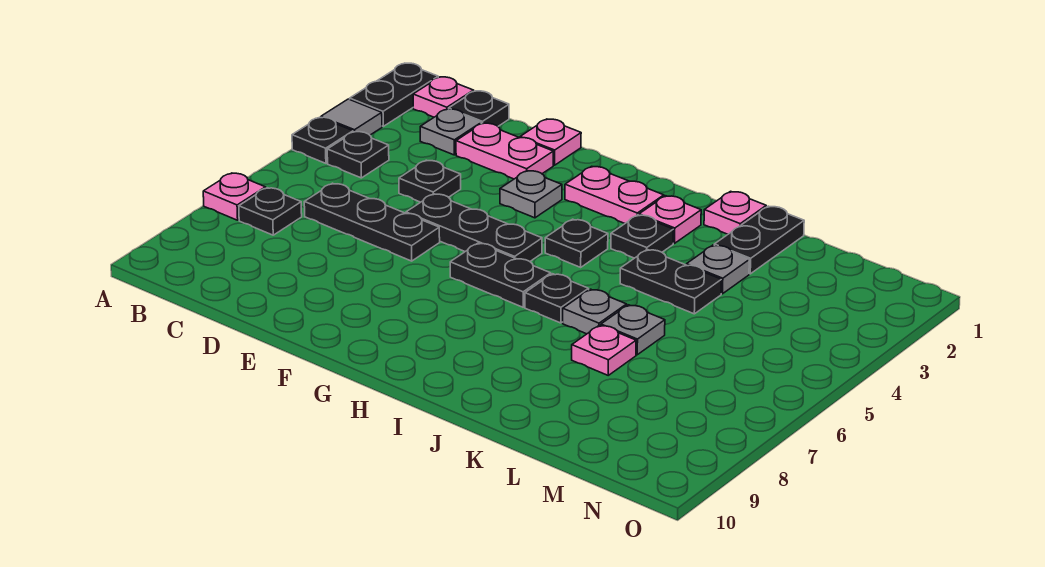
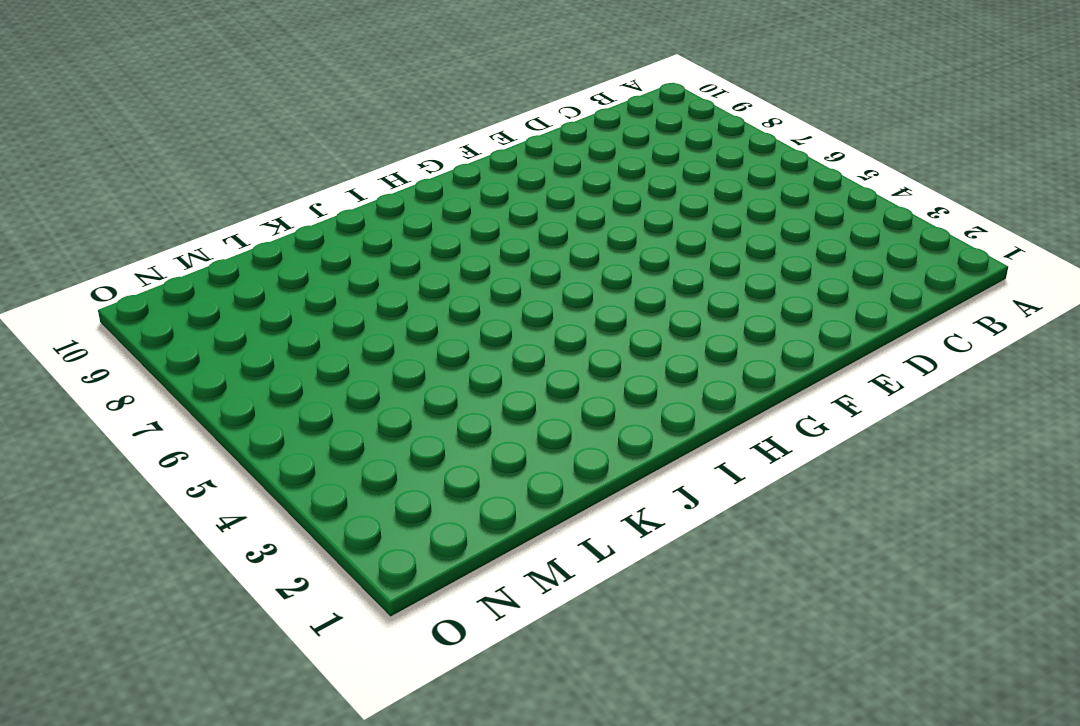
none -> black plate A1:A2 level 1
none -> grey tile A3 level 1
none -> black plate A4 level 1

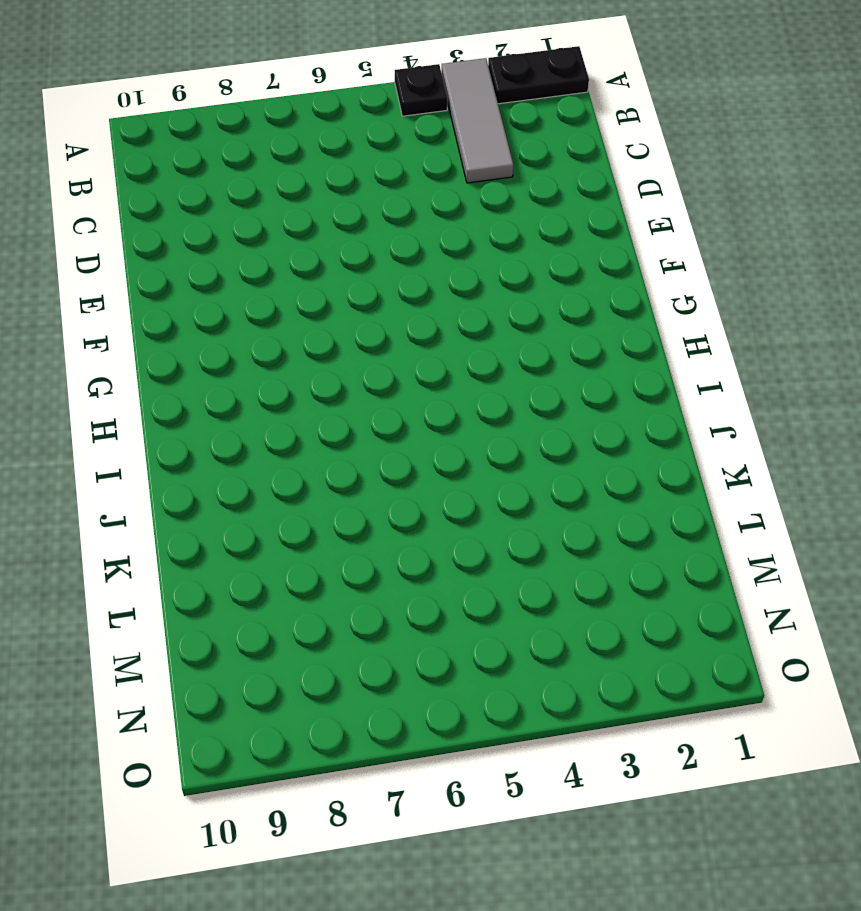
grey tile A3:C3 level 1 -> grey tile A3 level 1
none -> pink plate A7 level 1
none -> pink plate B1 level 1
none -> black plate B4 level 1

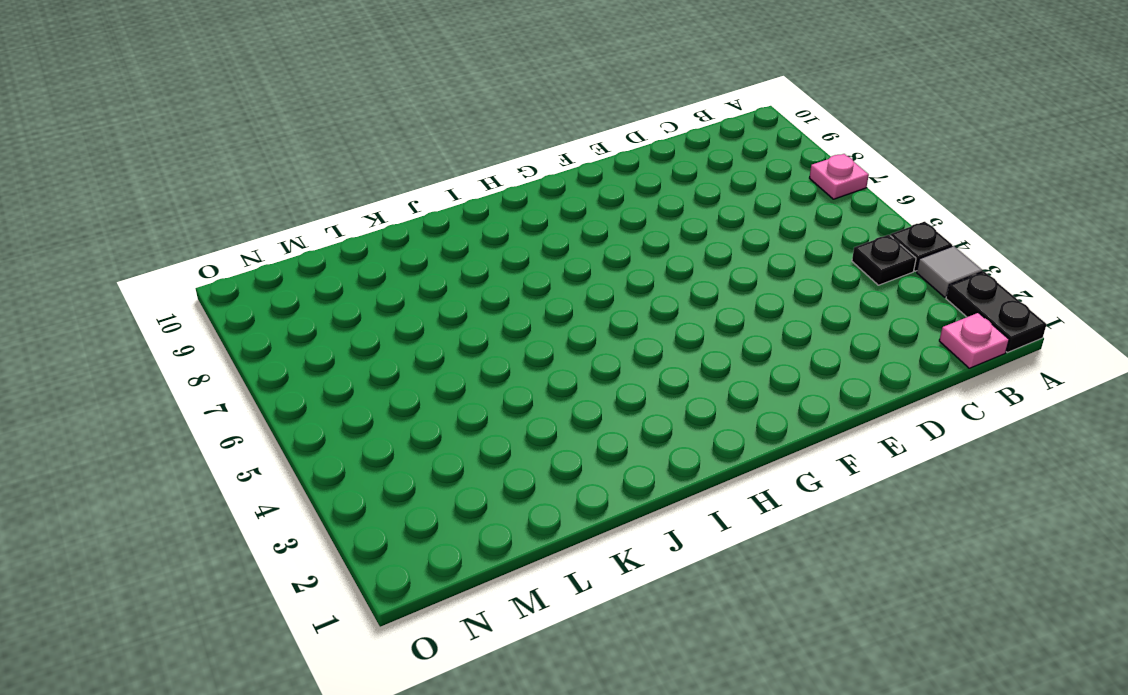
none -> black plate B7 level 1
none -> black plate C1 level 1
none -> grey plate C2 level 1

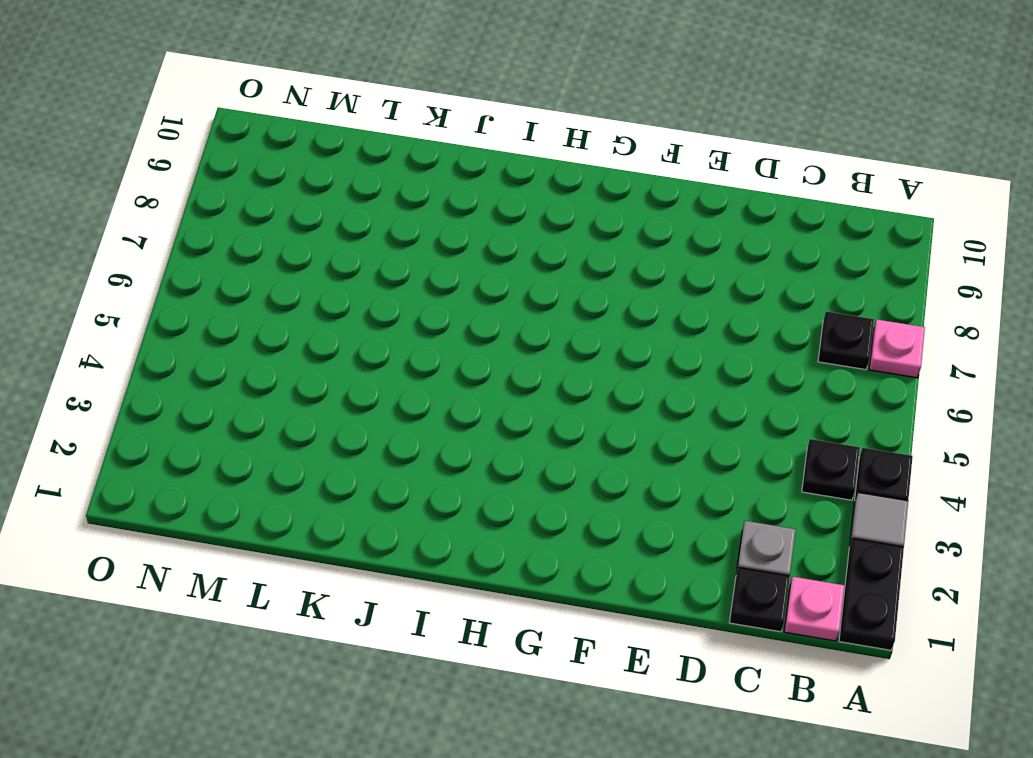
none -> black plate C6:E6 level 1
none -> pink plate D2:E2 level 1
none -> black plate D4 level 1

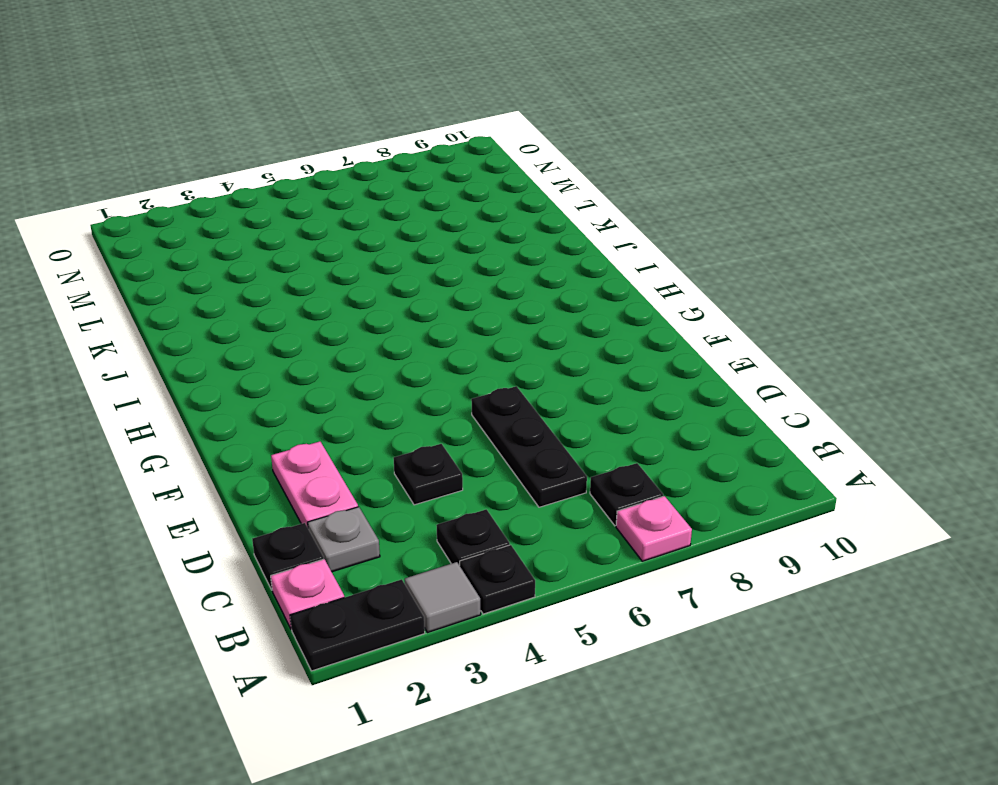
none -> pink plate E1 level 1
none -> black plate E5:G5 level 1
none -> grey plate F3 level 1

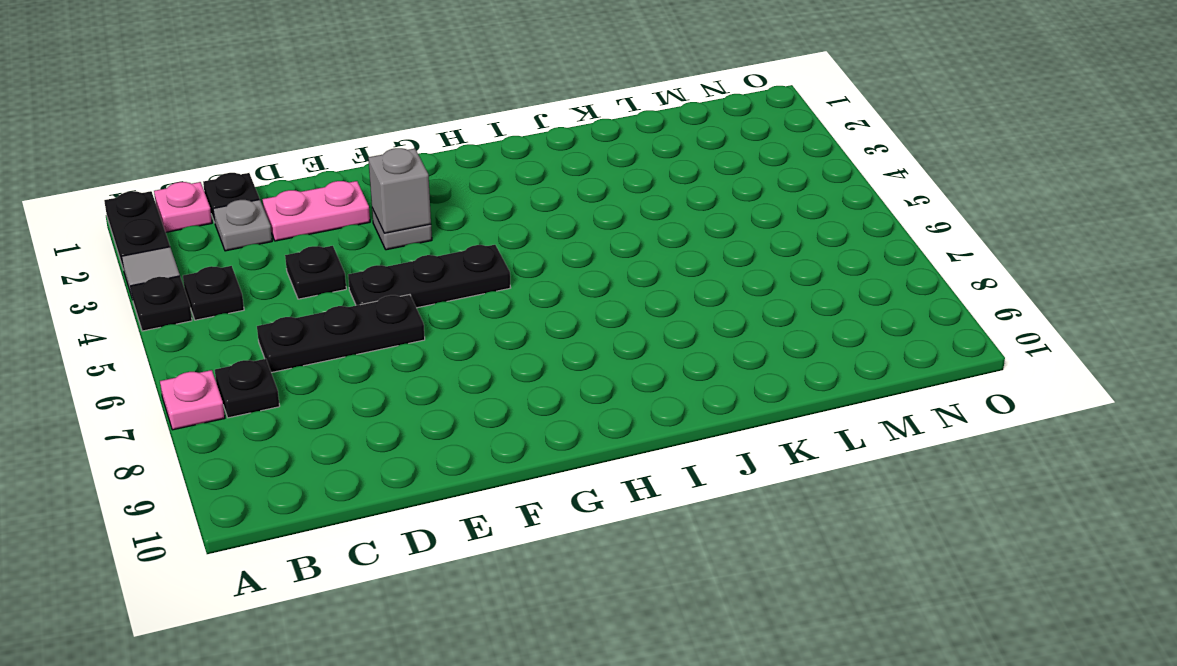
grey brick F3 level 2 -> none
none -> pink plate E1 level 1
none -> pink plate G2:H2 level 1
none -> black plate G6:H6 level 1

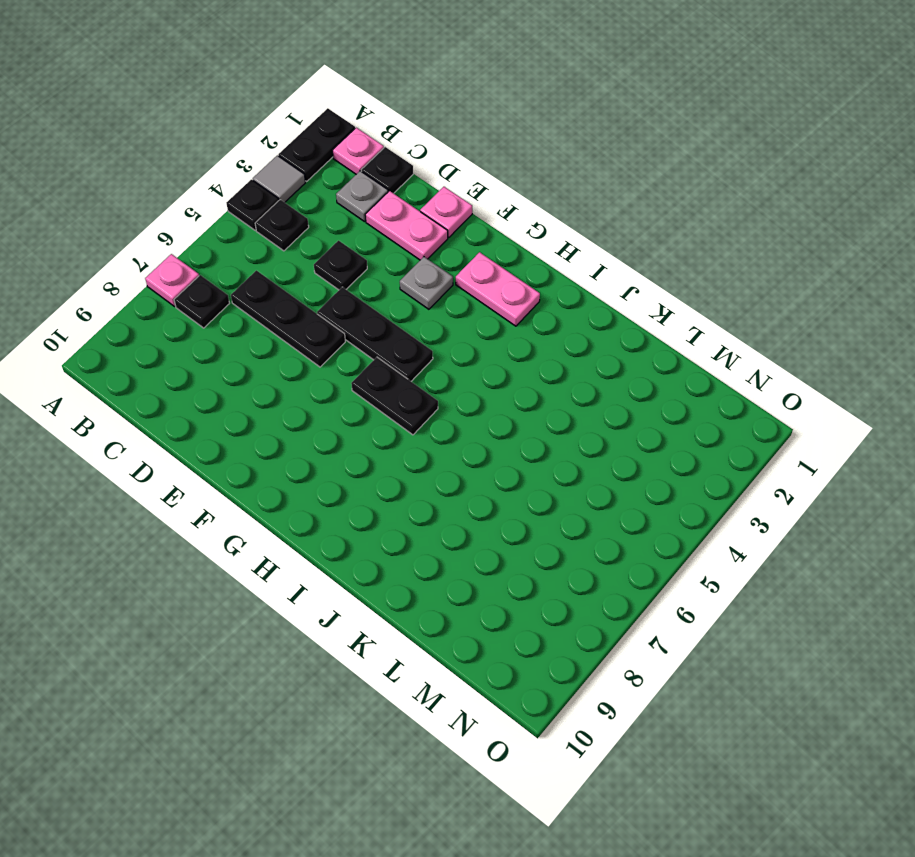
none -> black plate H4 level 1
none -> pink plate I2 level 1
none -> black plate I3 level 1

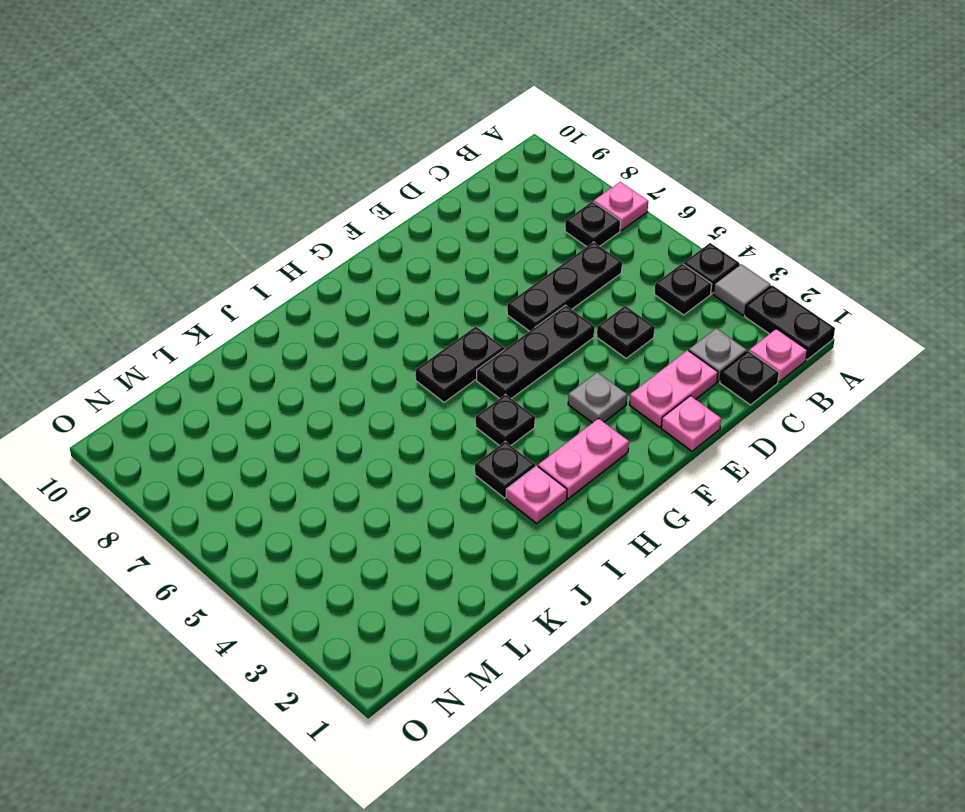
none -> black plate I6 level 1
none -> pink plate J1 level 1
none -> black plate J4:K4 level 1

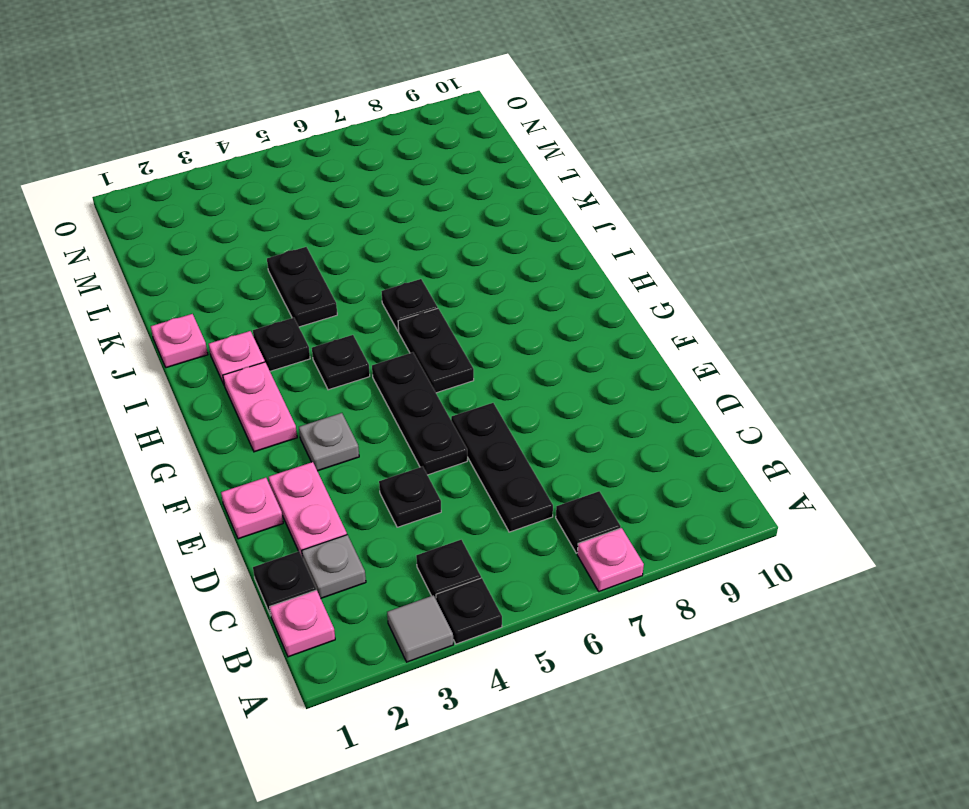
none -> black plate A1:A2 level 1
none -> grey plate J6 level 1
none -> black plate K1:K2 level 1

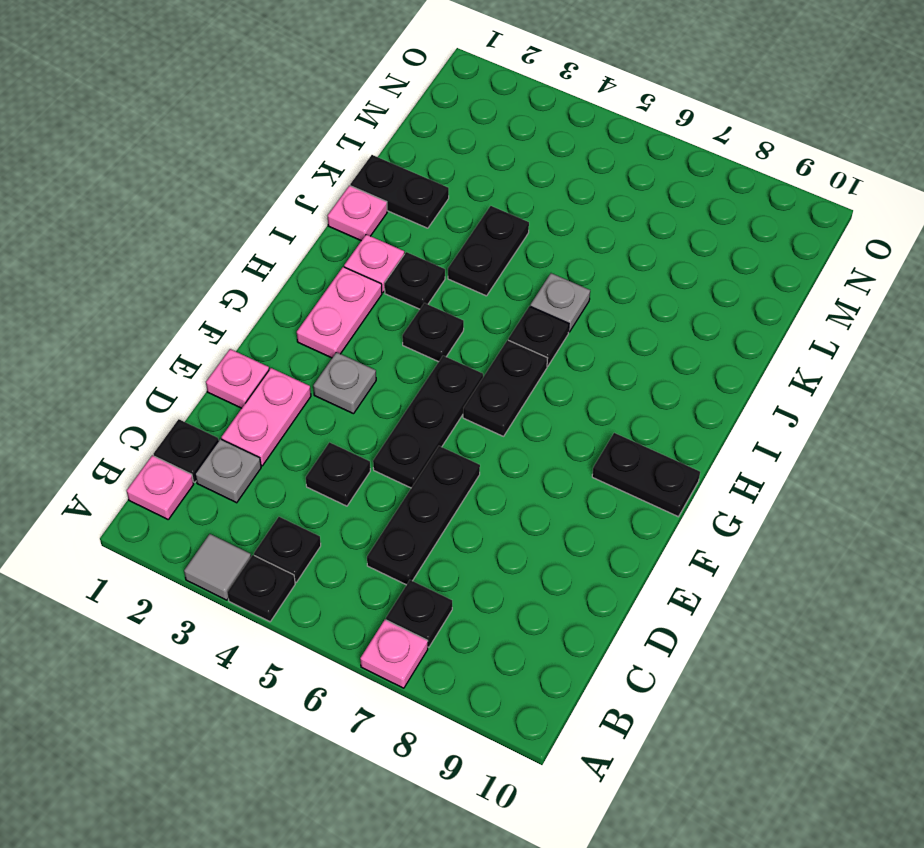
black plate G9:G10 level 1 -> black plate A1:A2 level 1
none -> grey plate K3 level 1
none -> grey plate K6 level 1
none -> pink plate K7 level 1

